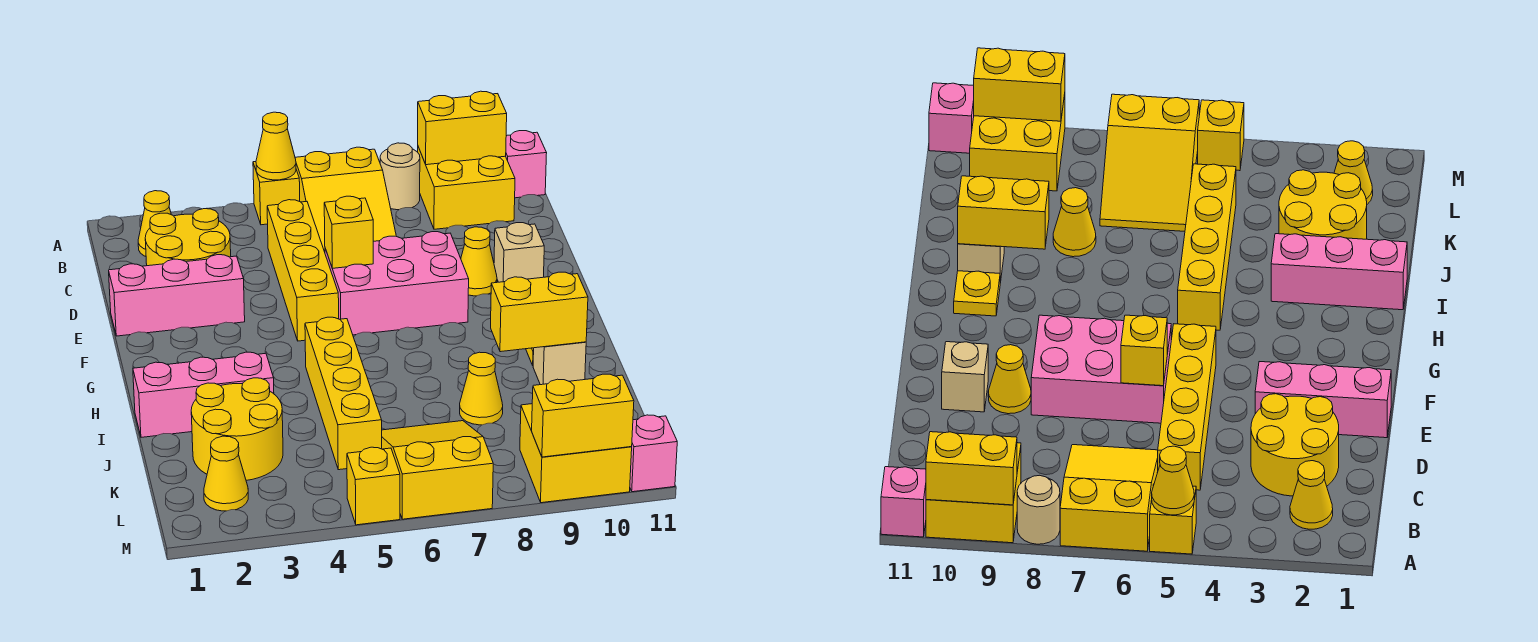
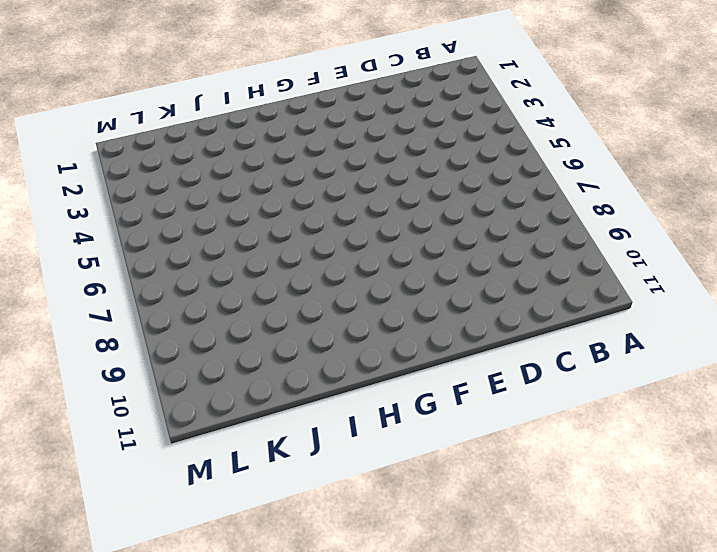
none -> yellow brick A5 level 1
none -> yellow slope A6:C7 level 1 top A
none -> tan round brick A8 level 1

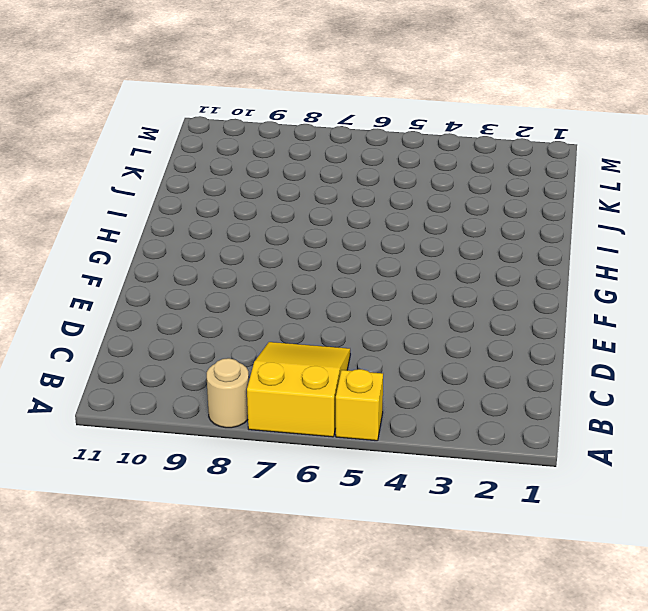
none -> yellow brick A9:B10 level 1
none -> pink brick A11 level 1
none -> yellow cone B2 level 1

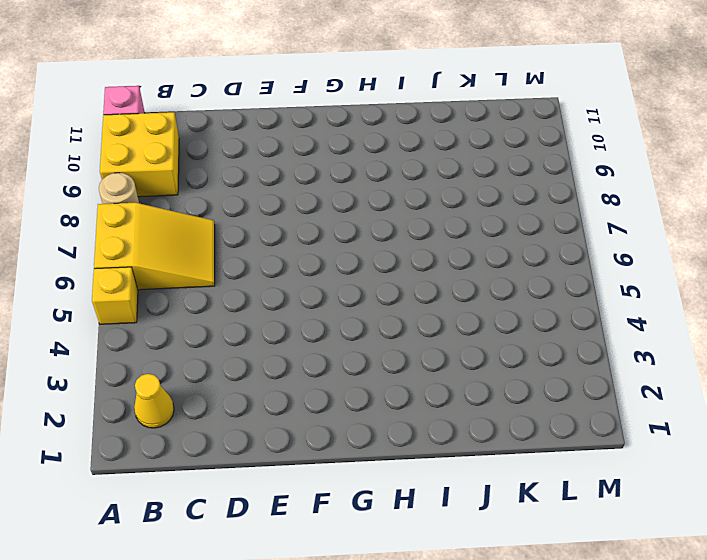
none -> yellow round brick C2:D3 level 1
none -> yellow brick C5:F5 level 1
none -> pink brick E1:E3 level 1

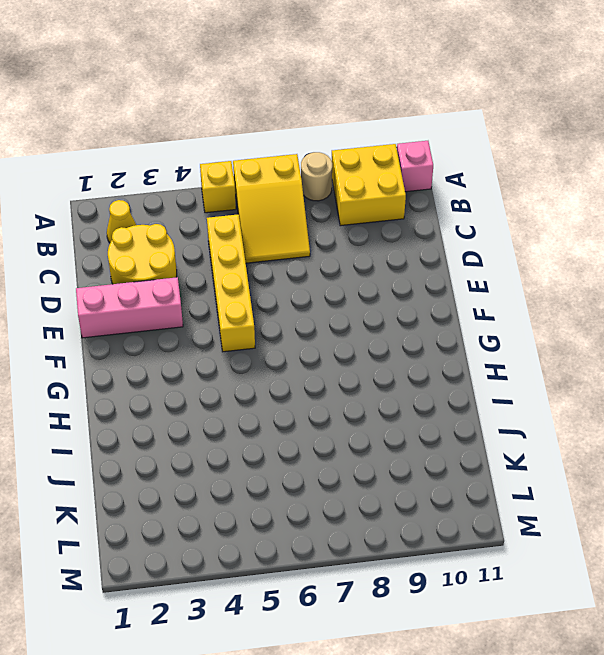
none -> pink brick E6:F8 level 1
none -> yellow cone E9 level 1
none -> tan brick E10 level 1

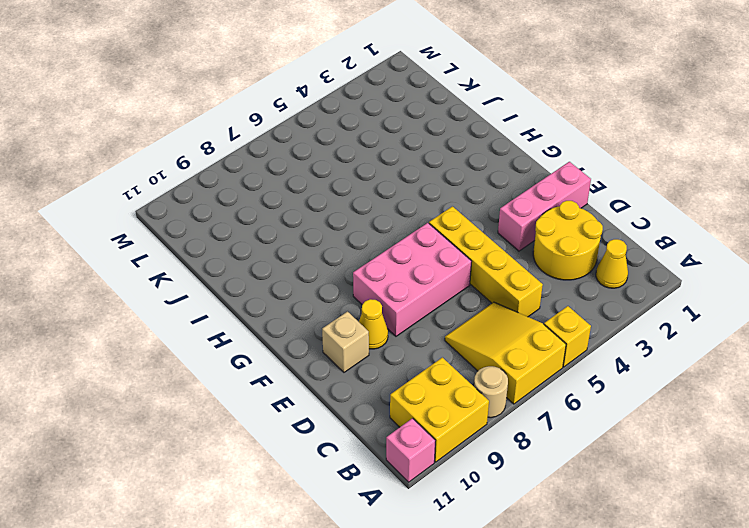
none -> yellow brick H5:K5 level 1
none -> yellow plate H10 level 1
none -> pink brick I1:I3 level 1

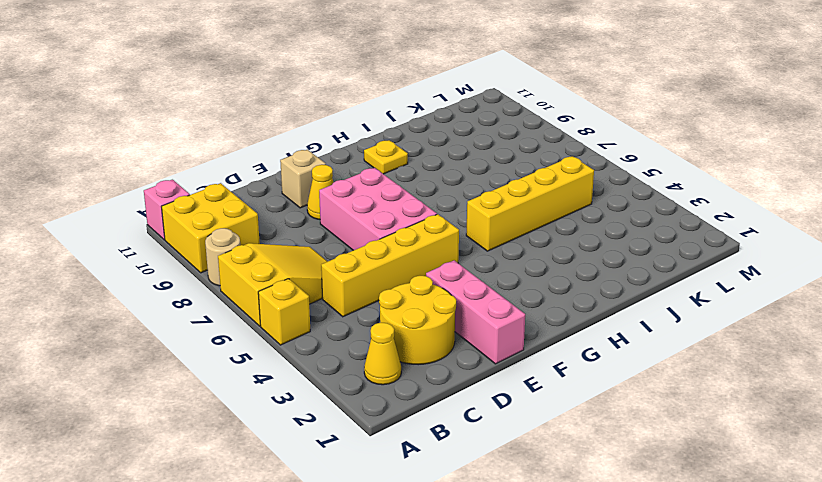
none -> pink brick I1:I3 level 1
none -> tan brick I10 level 1
none -> yellow round brick J2:K3 level 1

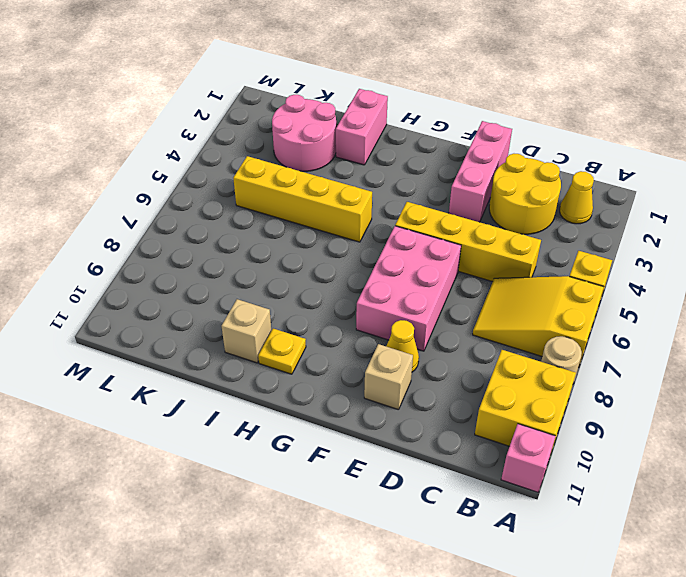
pink brick I1:I2 level 1 -> pink brick I1:I3 level 1
pink round brick J2:K3 level 1 -> yellow round brick J2:K3 level 1
none -> yellow cone J8 level 1
none -> yellow slope K6:M7 level 1 top M
none -> yellow cone L2 level 1

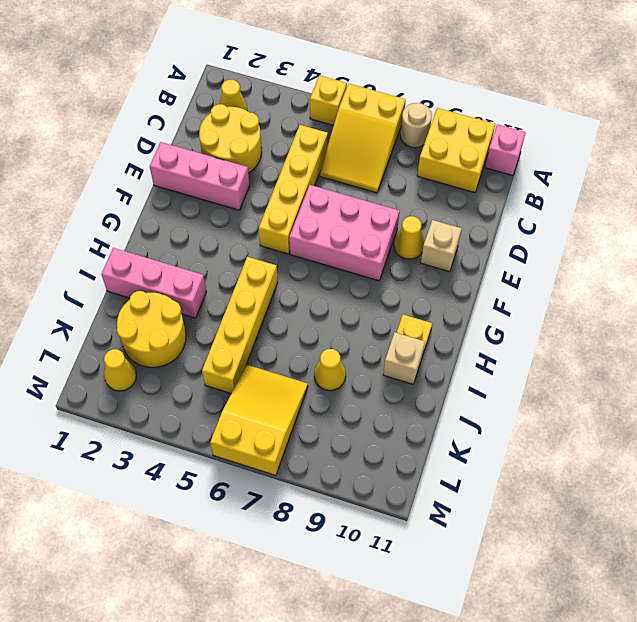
none -> yellow brick L9:M10 level 1
none -> yellow brick M5 level 1
none -> pink brick M11 level 1

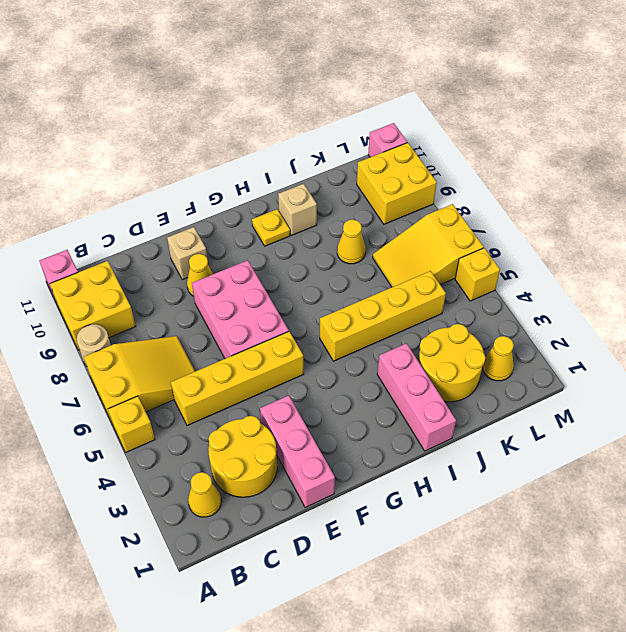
none -> yellow cone A5 level 2
none -> yellow brick A9:A10 level 2
none -> yellow brick E6 level 2

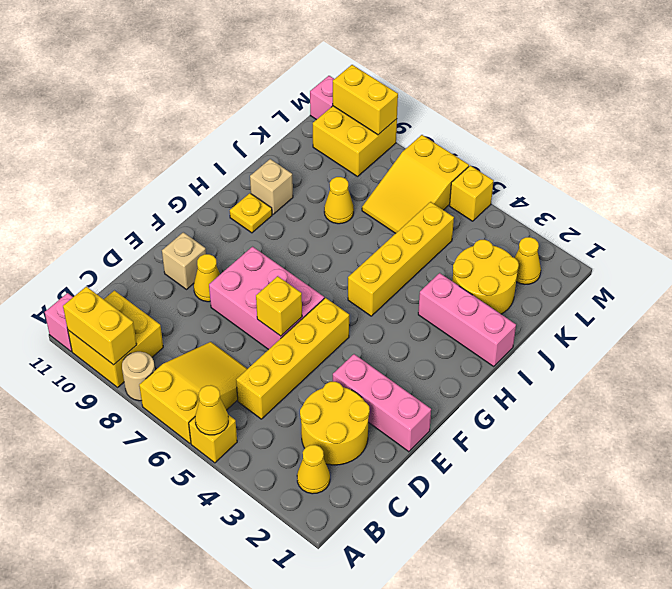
none -> yellow brick I9:I10 level 2

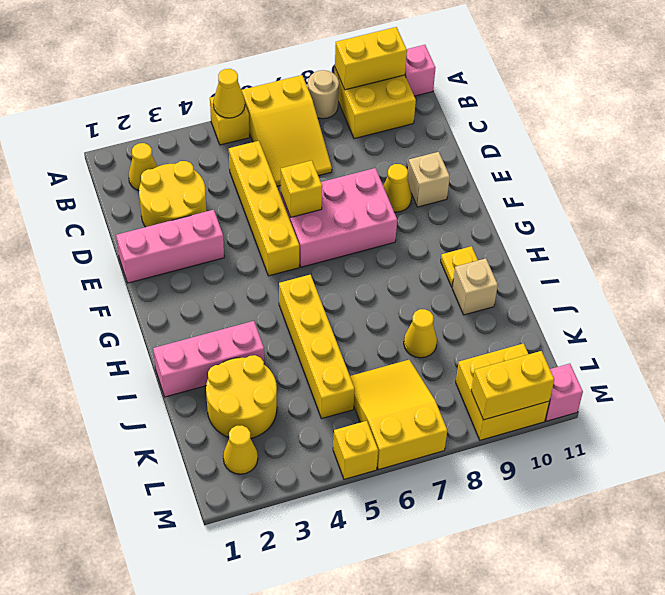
none -> yellow brick I9:I10 level 2

